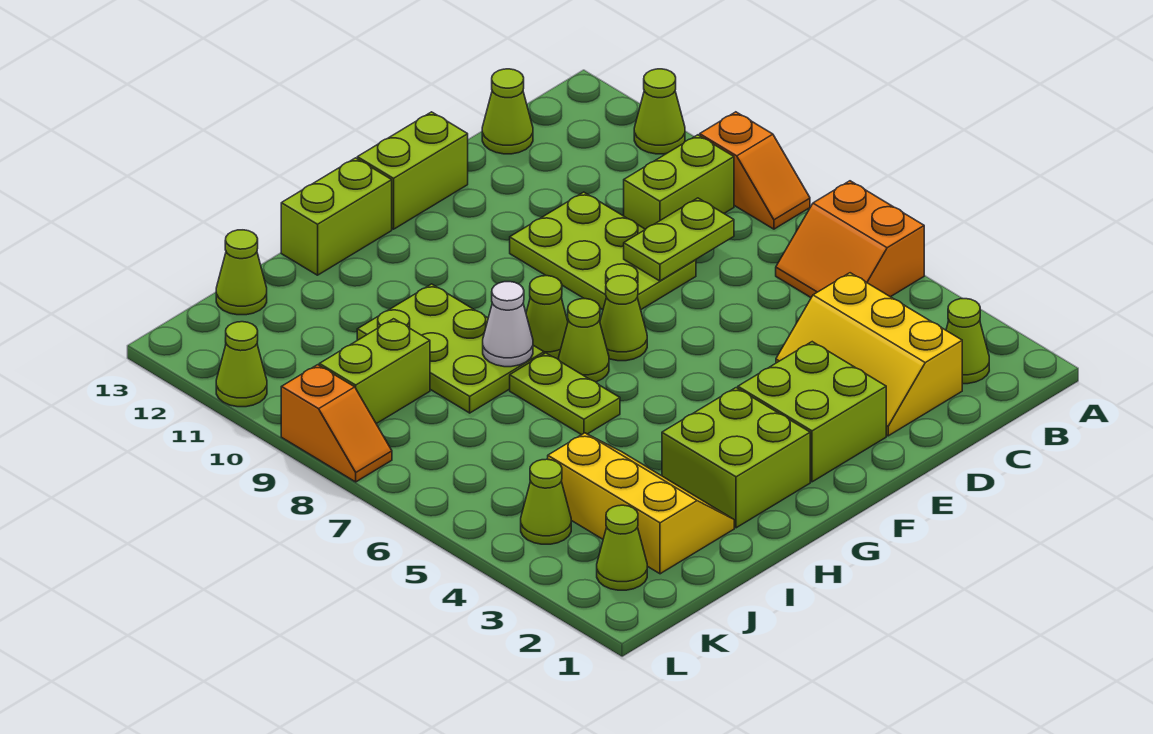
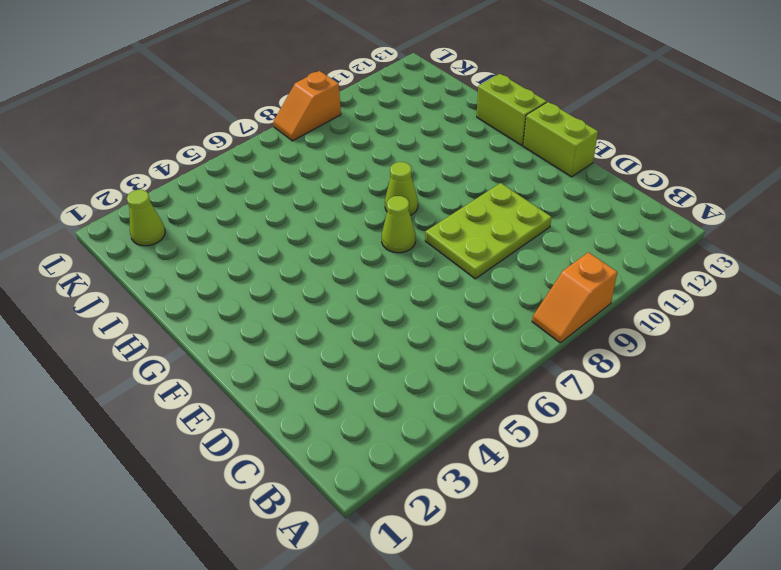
none -> orange slope A5:B6 level 1 top A
none -> lime cone A11 level 1
none -> lime cone B2 level 1

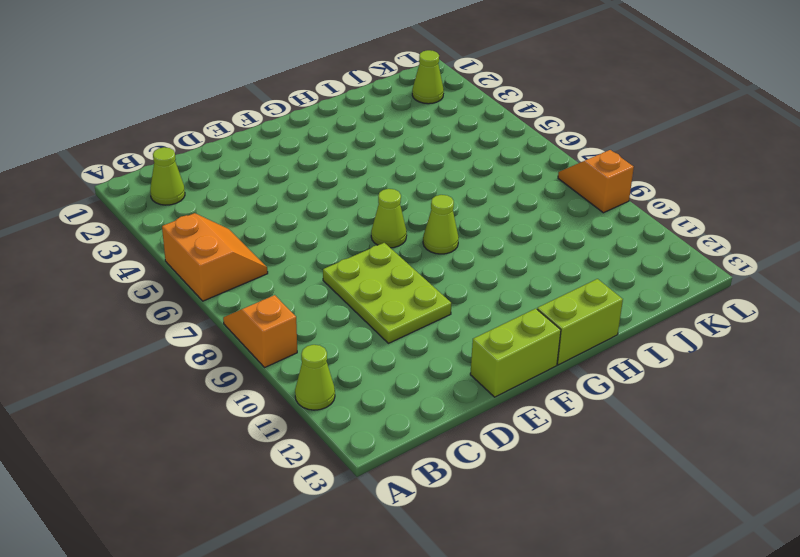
none -> lime brick B9:C9 level 1
none -> yellow slope C2:D4 level 1 top C
none -> lime cone C13 level 1

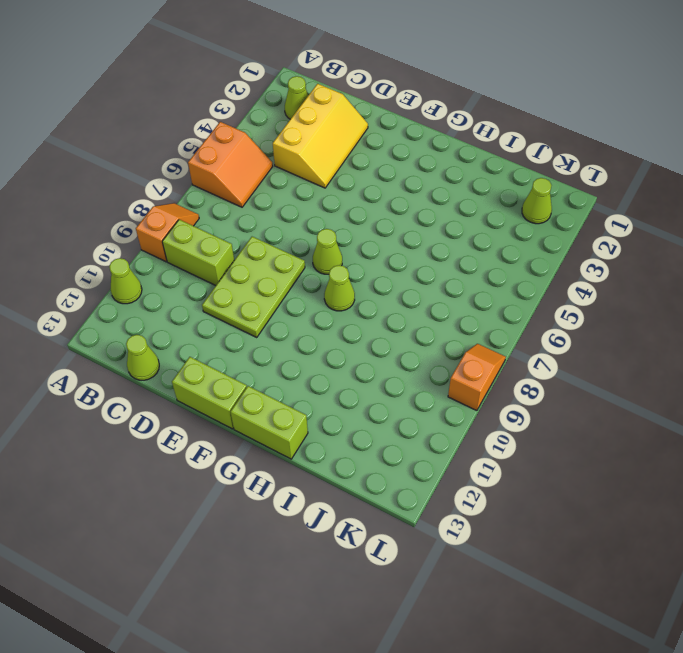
none -> lime brick E2:F3 level 1
none -> lime brick G2:H3 level 1
none -> lime cone G7 level 1

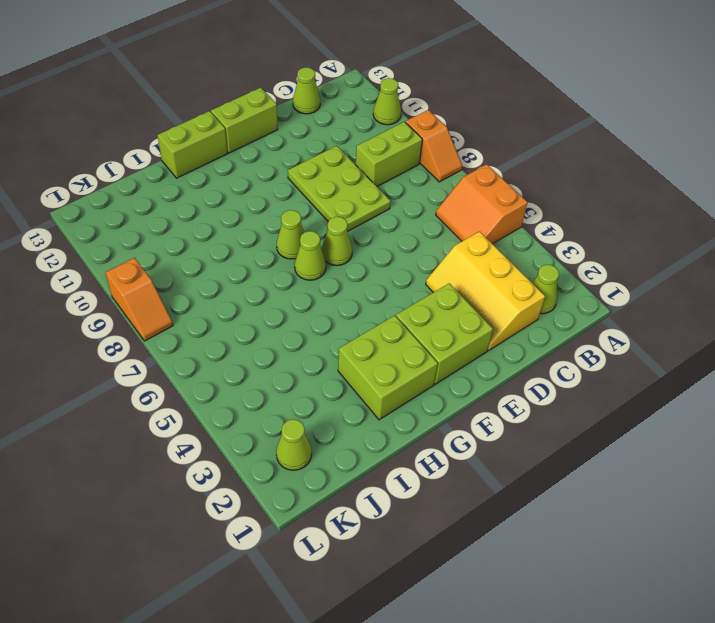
none -> lime plate H6:H7 level 1
none -> lime plate H8:I10 level 1
none -> yellow slope I2:J4 level 1 top J

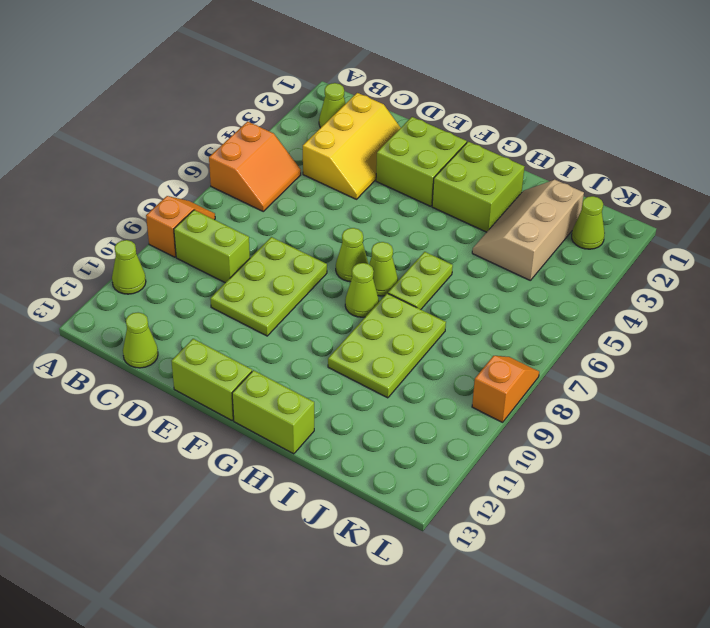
tan slope I2:J4 level 1 top J -> yellow slope I2:J4 level 1 top J
none -> lime brick J9:K9 level 1
none -> lime cone J13 level 1
none -> lime cone K4 level 1

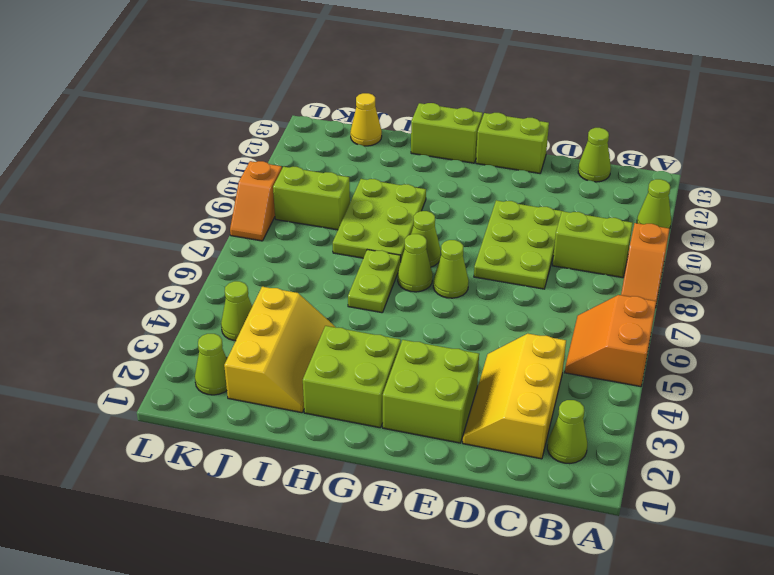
yellow cone J13 level 1 -> lime cone J13 level 1
none -> lime cone L11 level 1
none -> lime plate C8:D8 level 2
none -> white cone H8 level 2

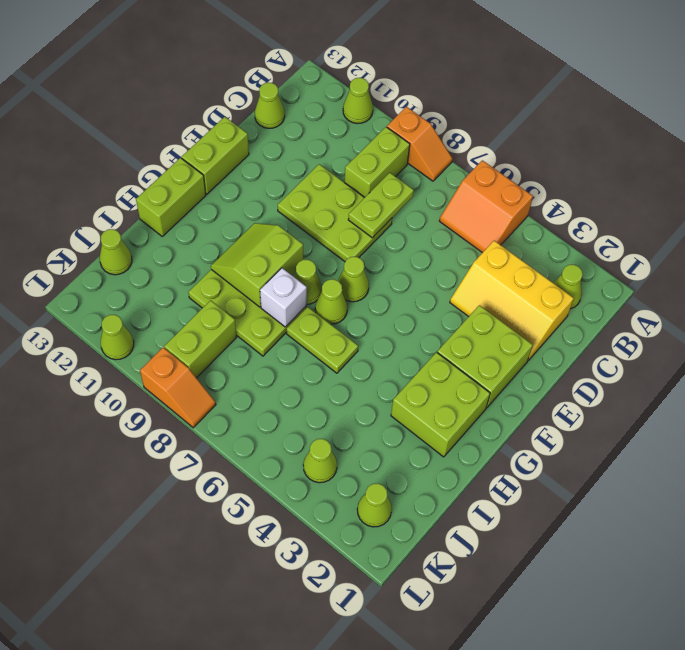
lime slope G9:H10 level 2 top 9 -> none
white brick H8 level 2 -> white cone H8 level 2
none -> yellow slope I2:J4 level 1 top J

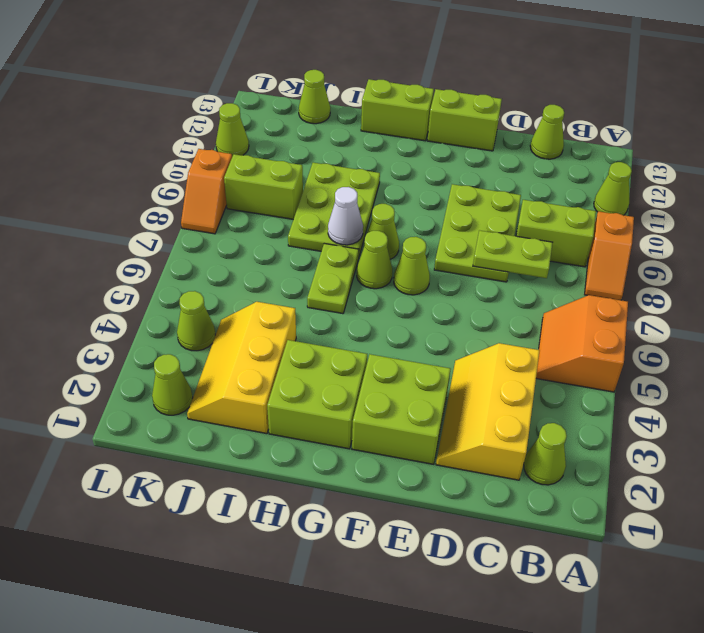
yellow slope I2:J4 level 1 top I -> yellow slope I2:J4 level 1 top J

